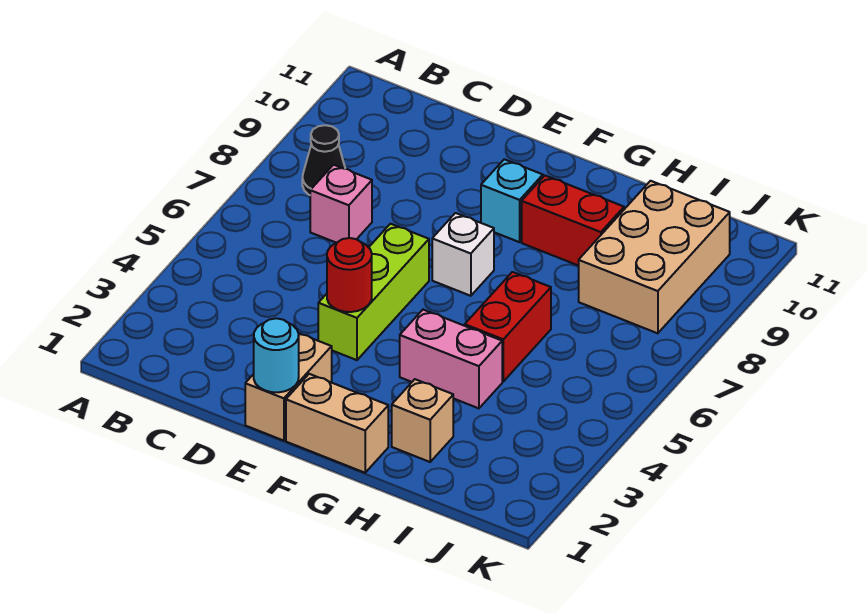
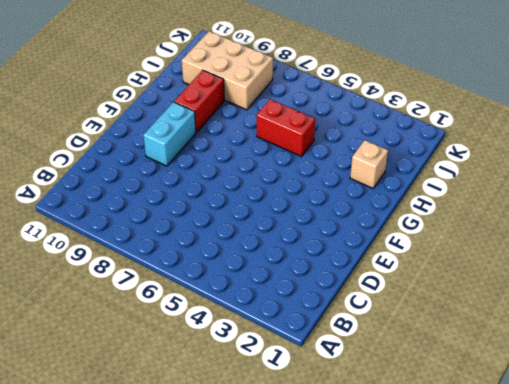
cyan brick E9:F9 level 1 -> cyan brick F9 level 1
none -> black cone B8 level 1
none -> pink brick C7 level 1
none -> tan brick E1:E2 level 1

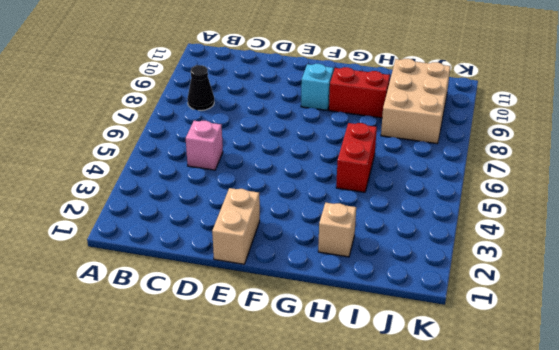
pink brick C5 level 1 -> pink brick C7 level 1
none -> lime brick E4:E6 level 1
none -> tan brick F1:G1 level 1
none -> white brick F7 level 1

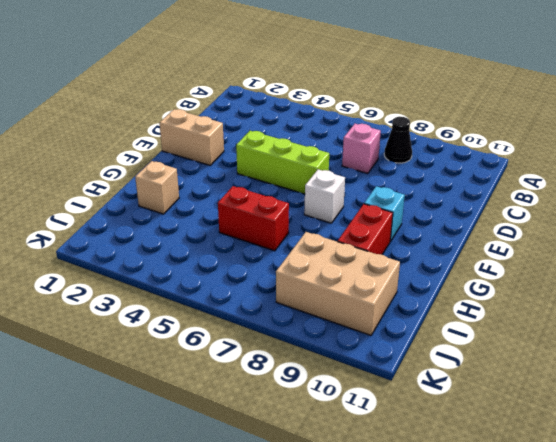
none -> tan brick F1:G1 level 1
none -> pink brick G4:H4 level 1
none -> cyan round brick E1 level 2

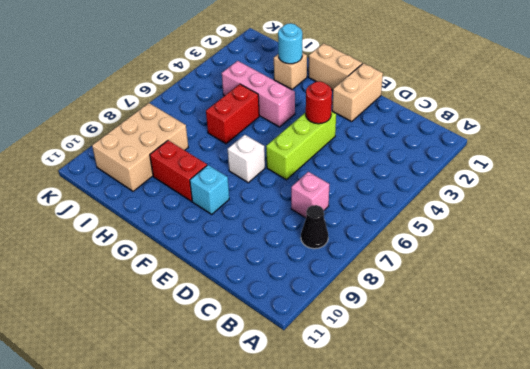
pink brick G4:I4 level 1 -> pink brick G4:H4 level 1
cyan round brick H2 level 2 -> cyan round brick E1 level 2

